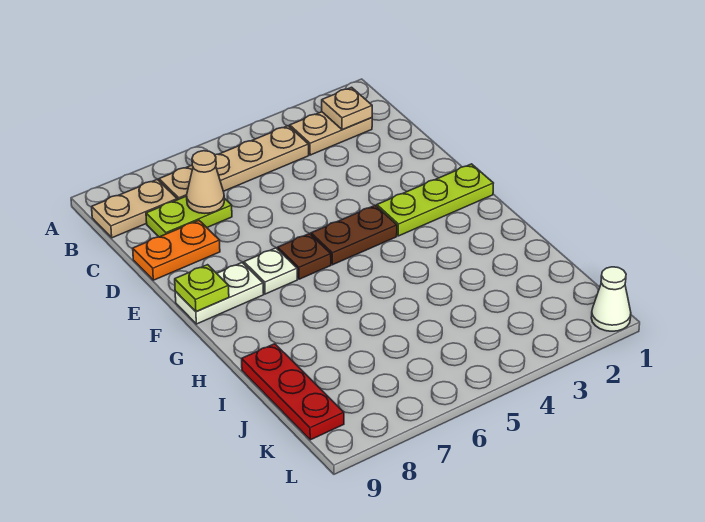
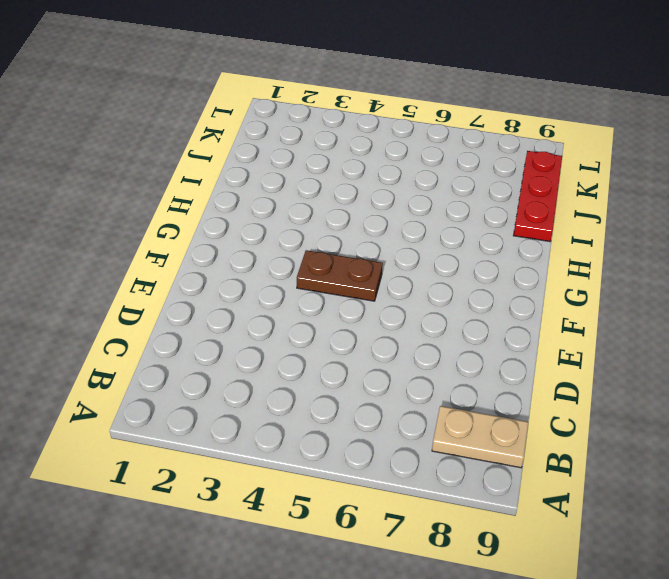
none -> tan plate B2:B3 level 1
none -> tan plate B4:B7 level 1
none -> lime plate C7:C8 level 1

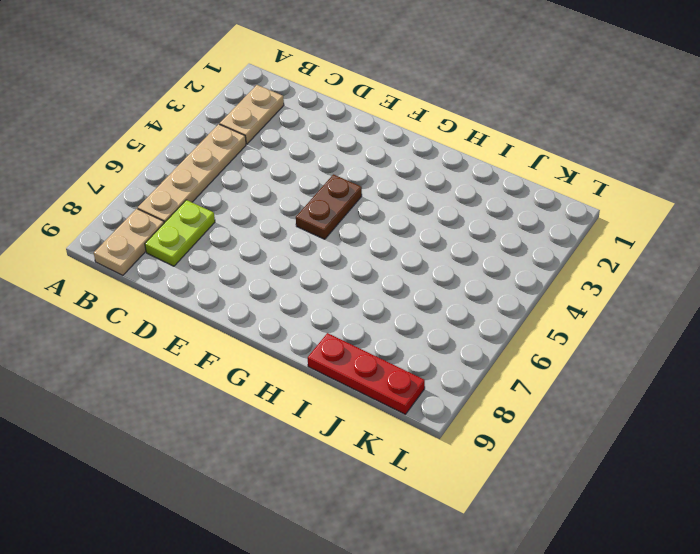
none -> orange plate D8:D9 level 1
none -> lime plate F1:F3 level 1
none -> brown plate F6 level 1

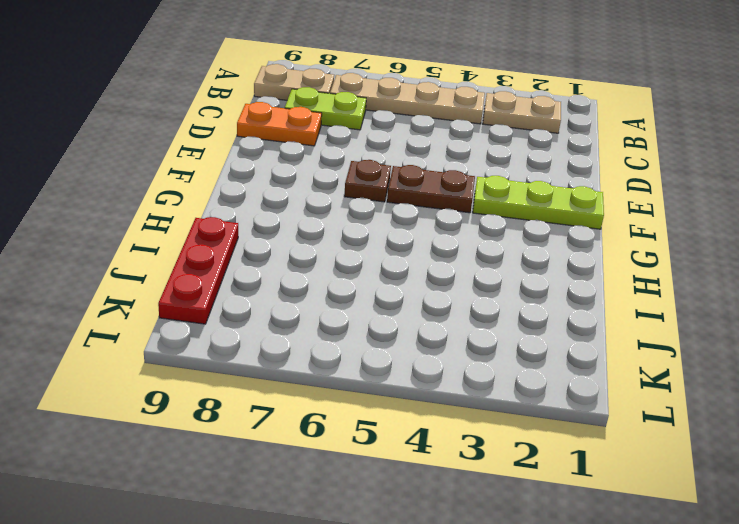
none -> white plate F7 level 1
none -> white plate F8:F9 level 1
none -> white cone L1 level 1

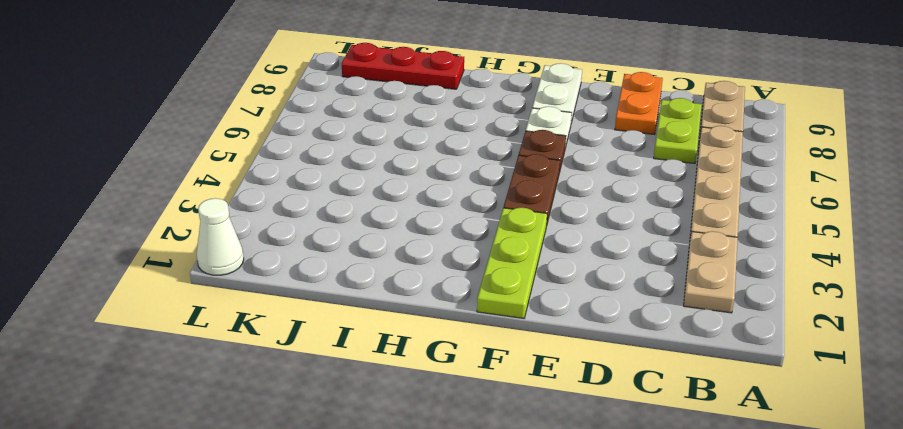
none -> tan plate B2 level 2
none -> tan cone C7 level 2
none -> lime plate F9 level 2

